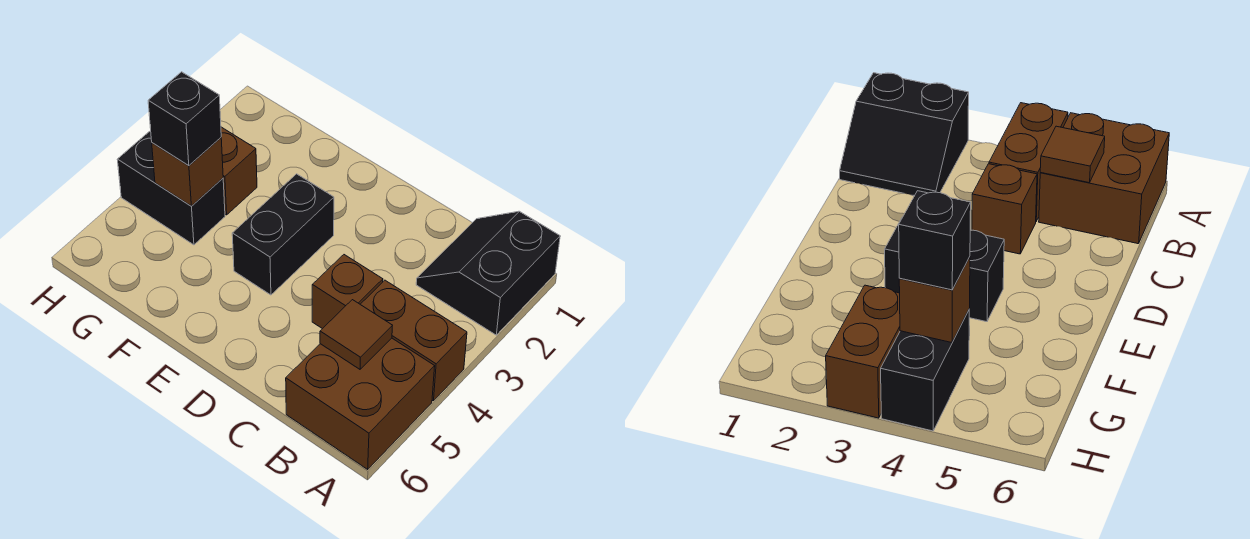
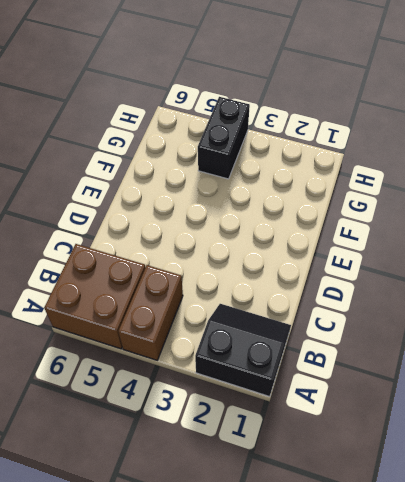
none -> brown brick C4 level 1
none -> black brick E3:E4 level 1

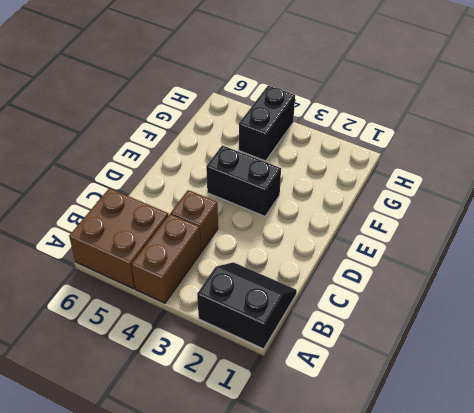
none -> brown brick G3:H3 level 1
none -> brown tile B5 level 2

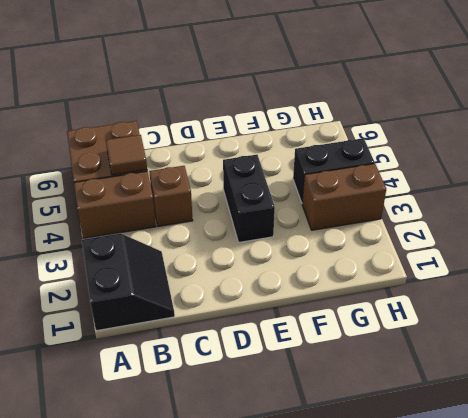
none -> brown brick G4 level 2
none -> black brick G4 level 3

